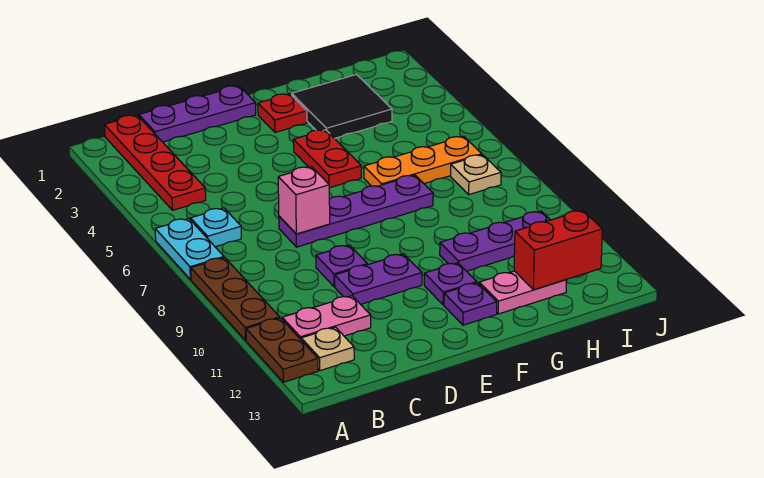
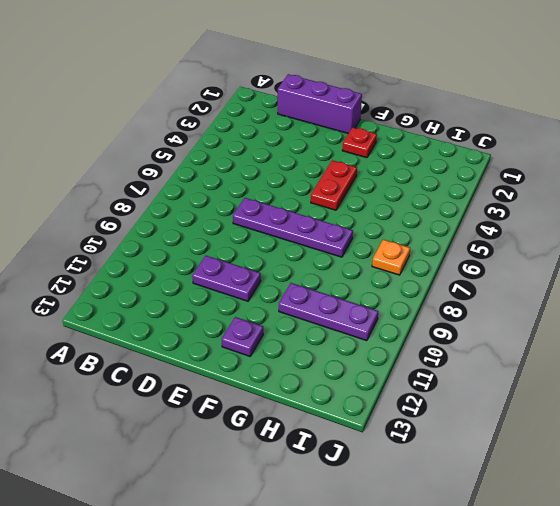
purple brick C1:E1 level 1 -> purple plate C1:E1 level 1
orange plate I7 level 1 -> tan plate I7 level 1
none -> cyan plate A6:A7 level 1
none -> brown plate A8:A10 level 1
none -> brown plate A11:A12 level 1

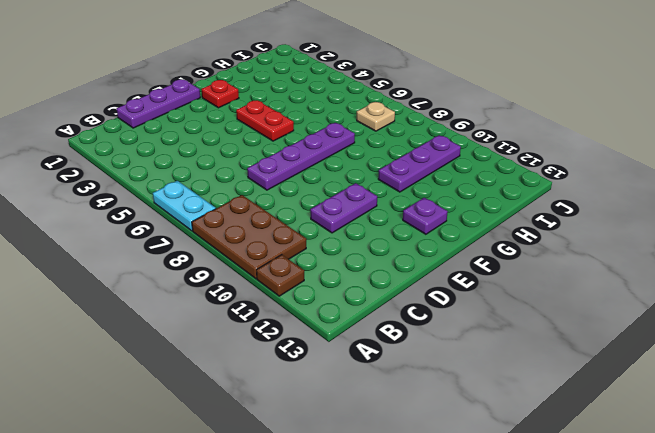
brown plate A8:B10 level 1 -> brown plate A8:A10 level 1
brown plate A11 level 1 -> brown plate A11:A12 level 1
none -> red plate B1:B4 level 1
none -> cyan plate B6 level 1
none -> pink plate B11:C11 level 1

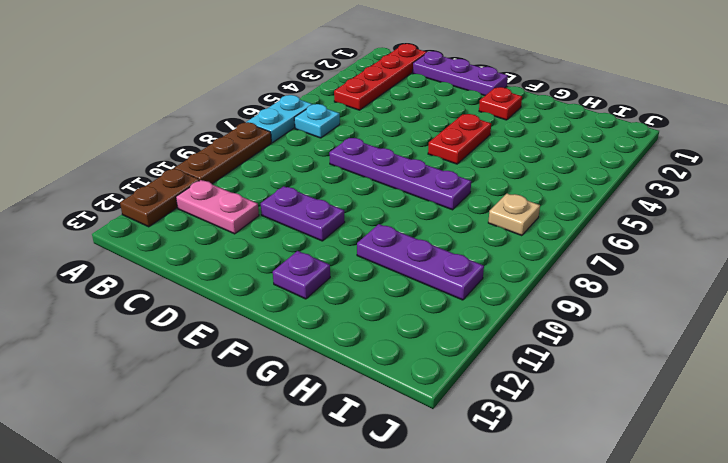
none -> tan plate B12 level 1
none -> purple plate D9 level 1
none -> purple plate F11 level 1

